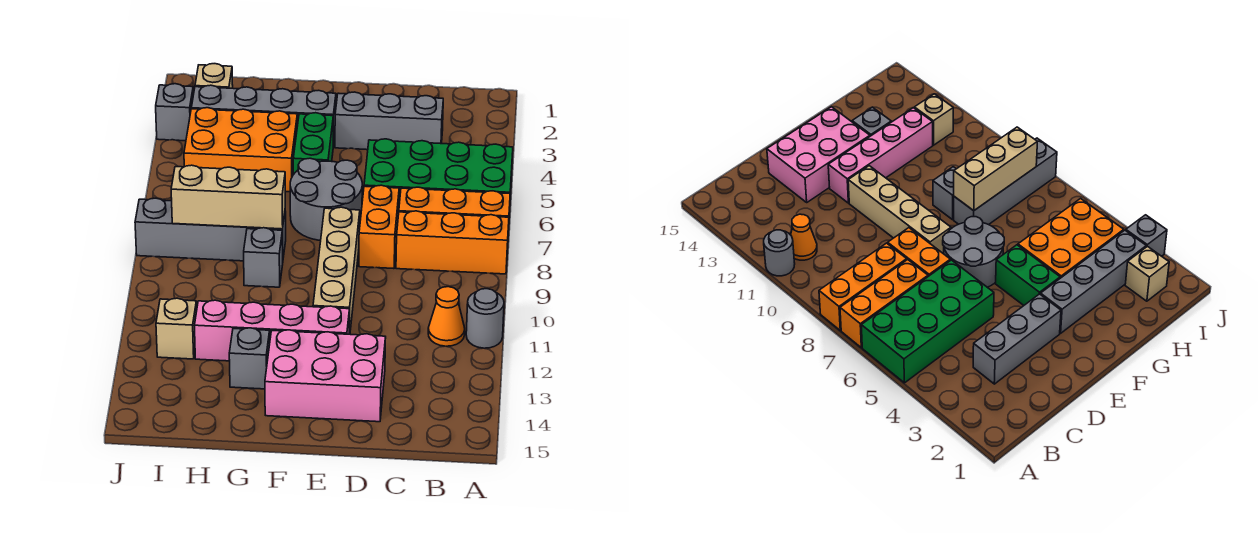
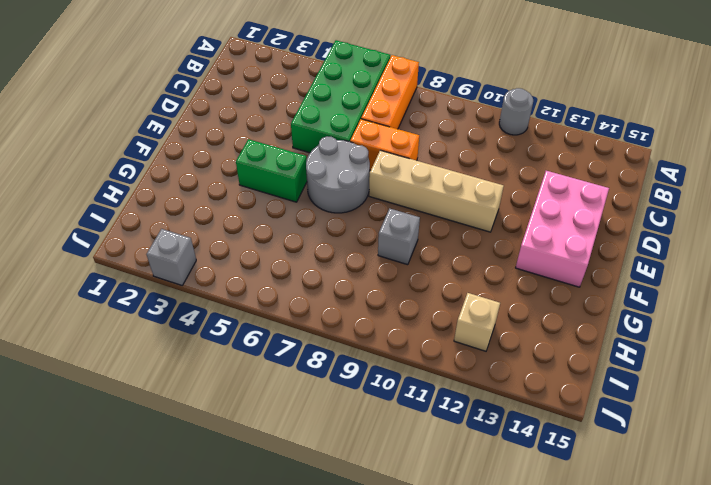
none -> orange brick A8:C8 level 1
none -> orange cone B11 level 1
none -> grey brick C3:E3 level 1

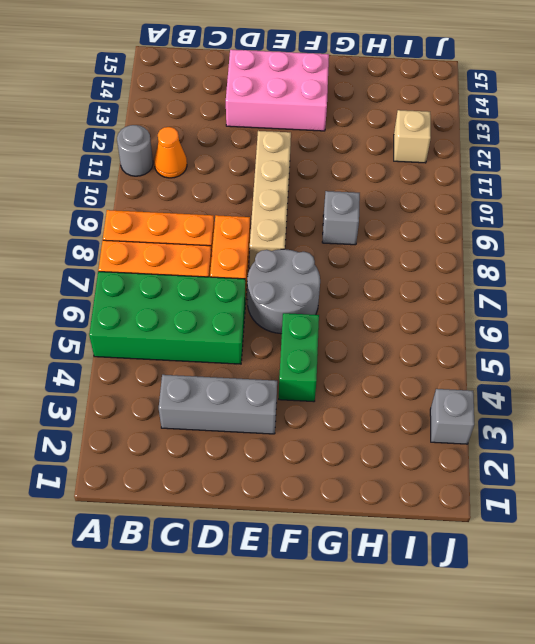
none -> pink brick E12:H12 level 1
none -> grey brick F3:I3 level 1
none -> orange brick G4:I5 level 1

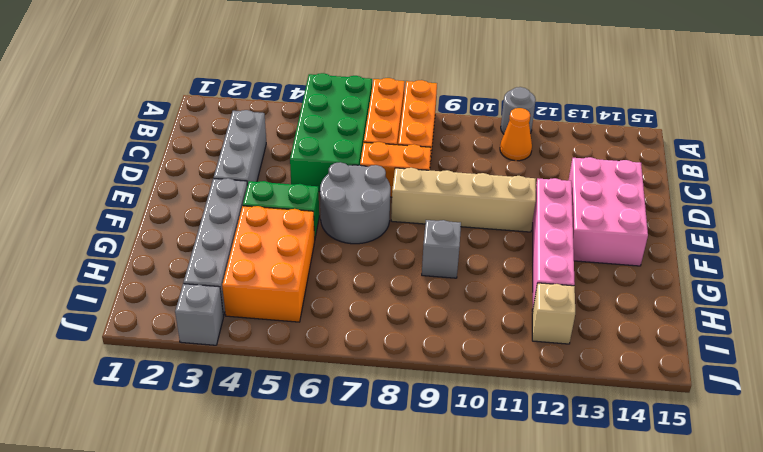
none -> grey brick G8:J8 level 1
none -> grey brick G13 level 1
none -> tan brick I2 level 1

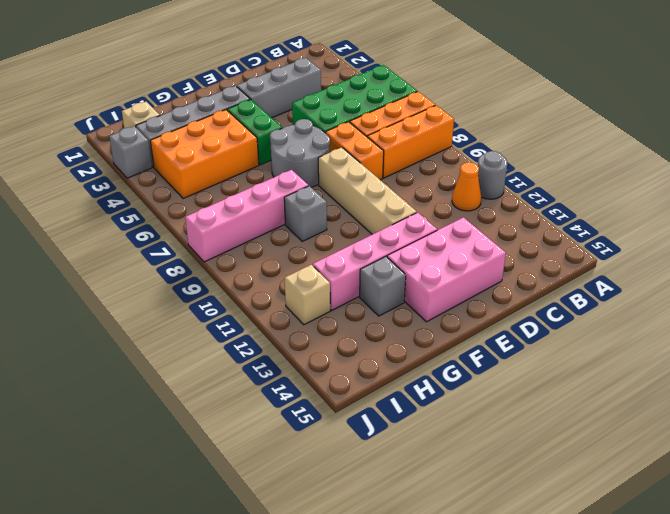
pink brick G8:J8 level 1 -> grey brick G8:J8 level 1
none -> tan brick G8:I8 level 2

